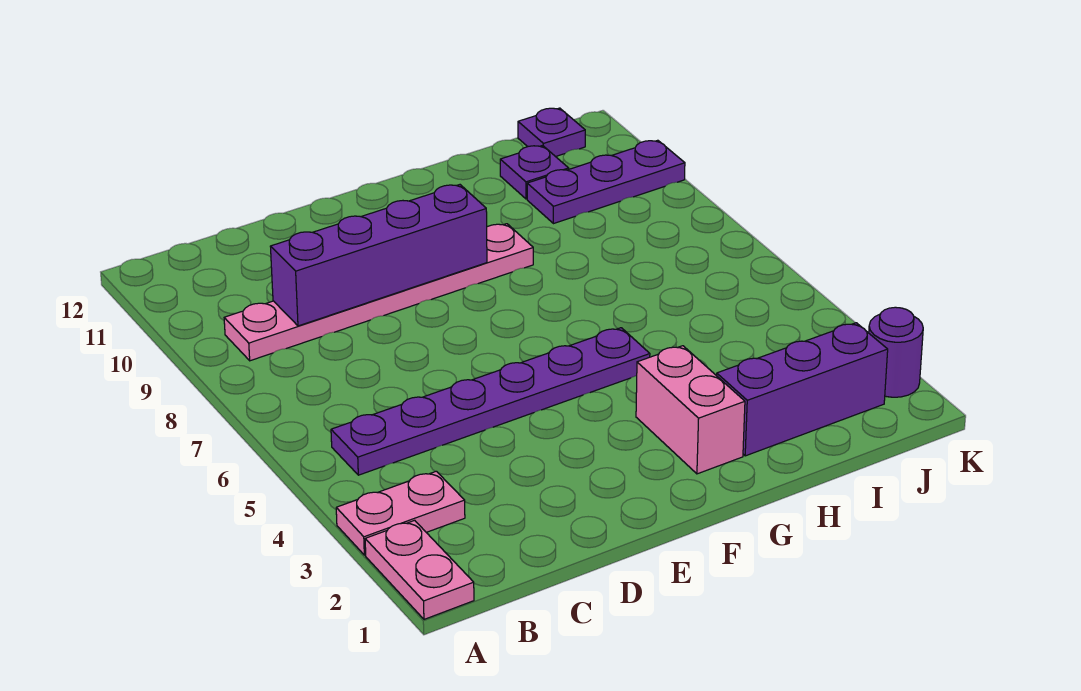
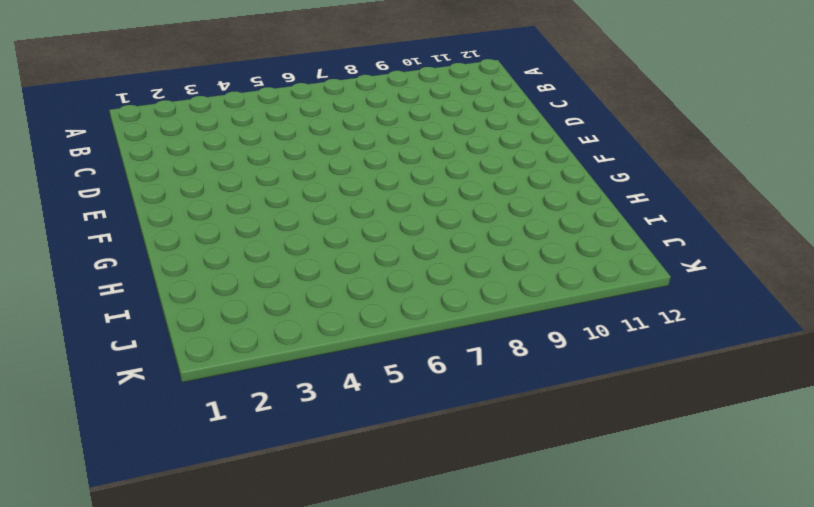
none -> pink plate A1:A2 level 1
none -> pink plate A3:B3 level 1

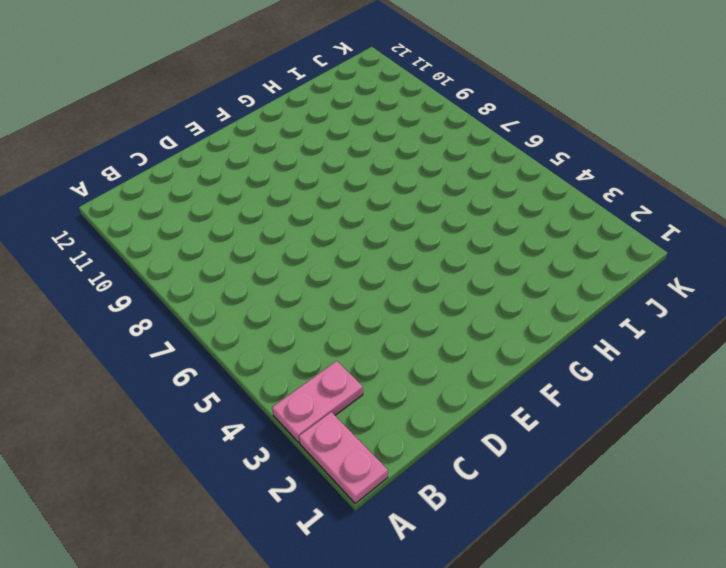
none -> purple plate B5:G5 level 1
none -> pink plate B9:G9 level 1

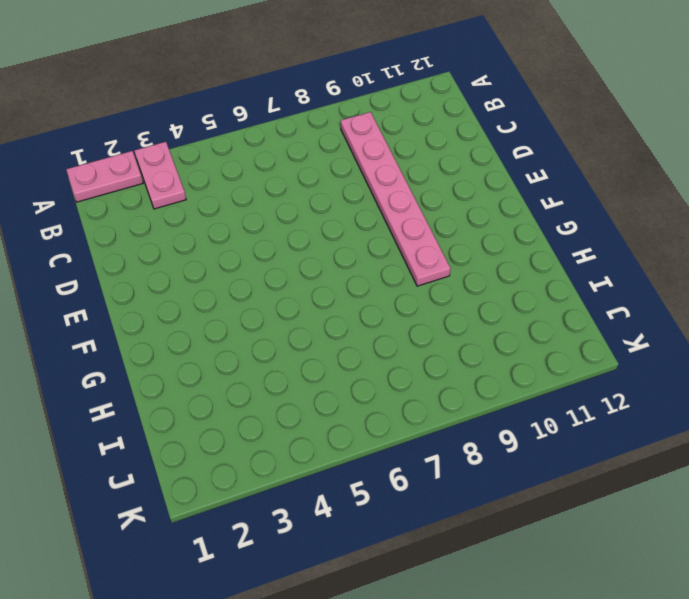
none -> purple plate B5:G5 level 1
none -> pink brick G2:G3 level 1

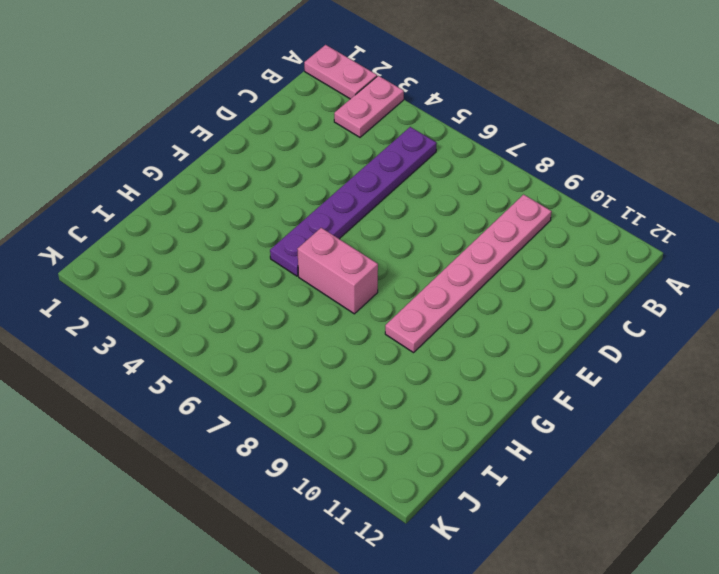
pink brick G6:G7 level 1 -> pink brick G2:G3 level 1
none -> purple brick H2:J2 level 1
none -> purple plate I10:K10 level 1

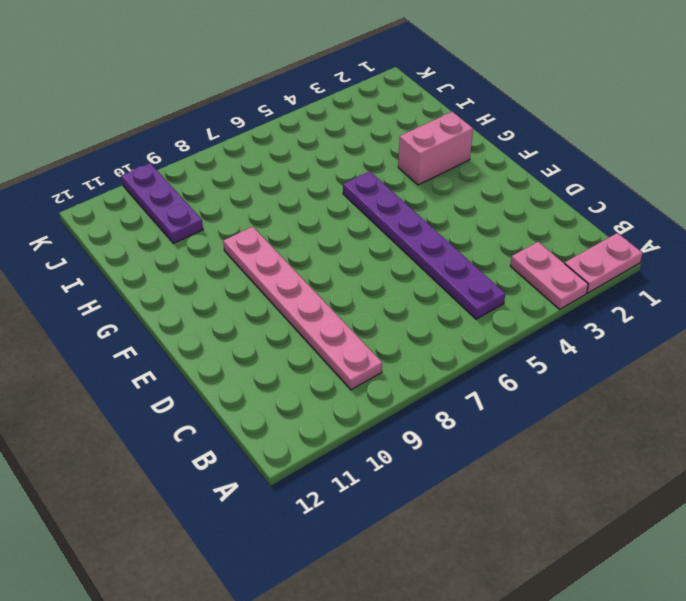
none -> purple brick H2:J2 level 1
none -> purple plate I11 level 1

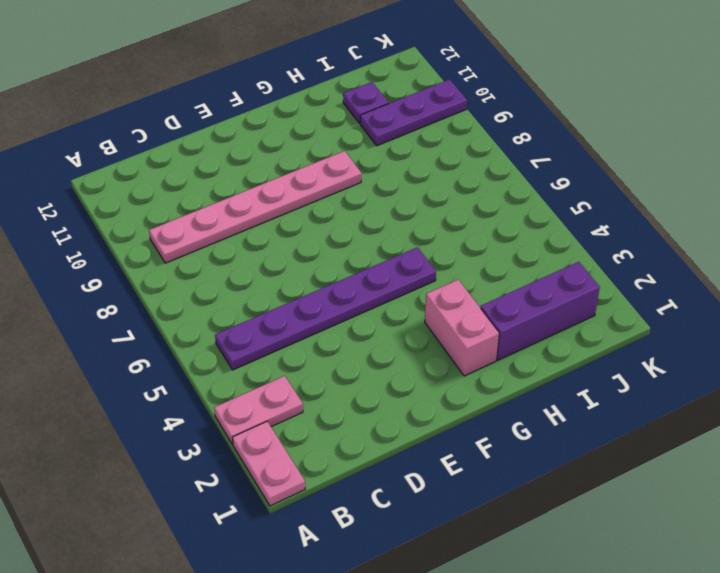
none -> purple plate J12 level 1
none -> purple round brick K2 level 1

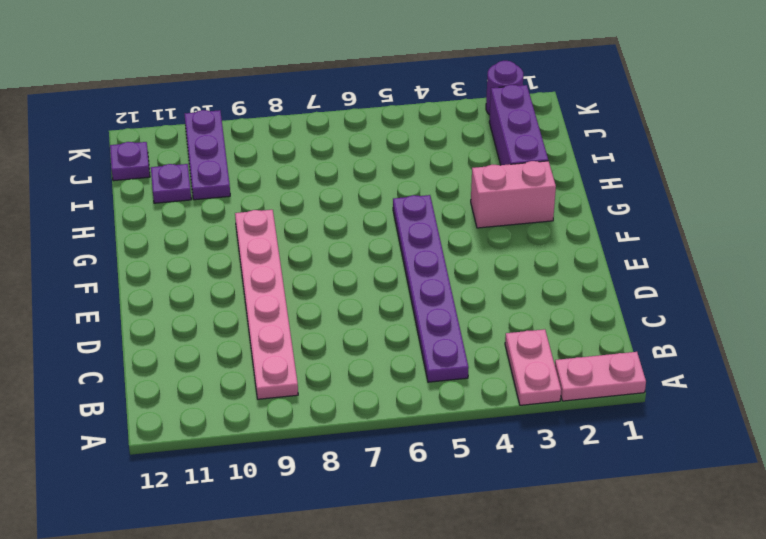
none -> purple brick C9:F9 level 2

